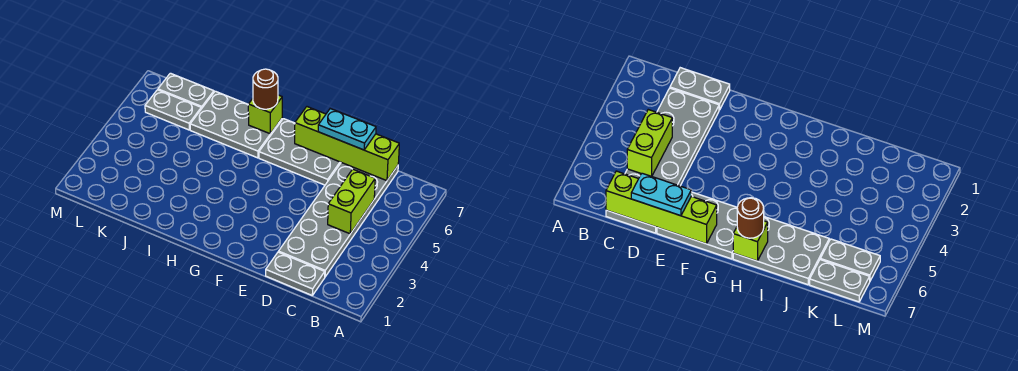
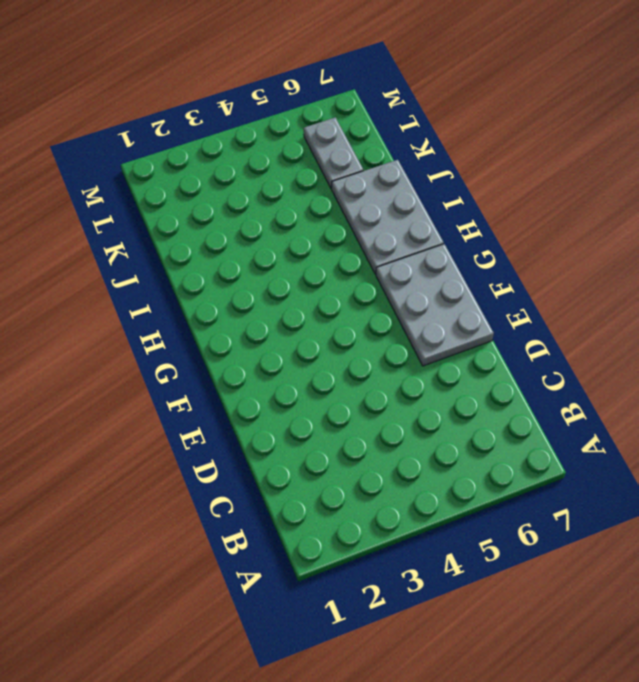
none -> grey plate C1:D1 level 1
none -> grey plate C2:D7 level 1

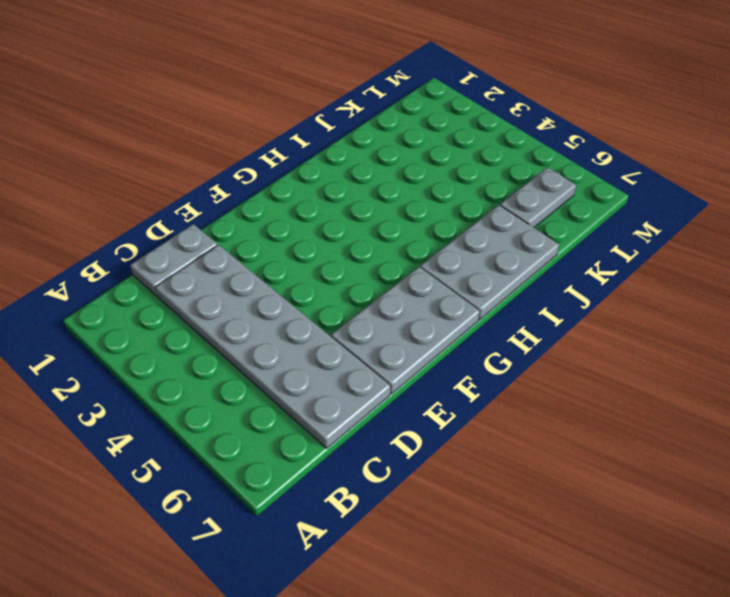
none -> grey plate K7:L7 level 1
none -> lime brick C4:C5 level 2

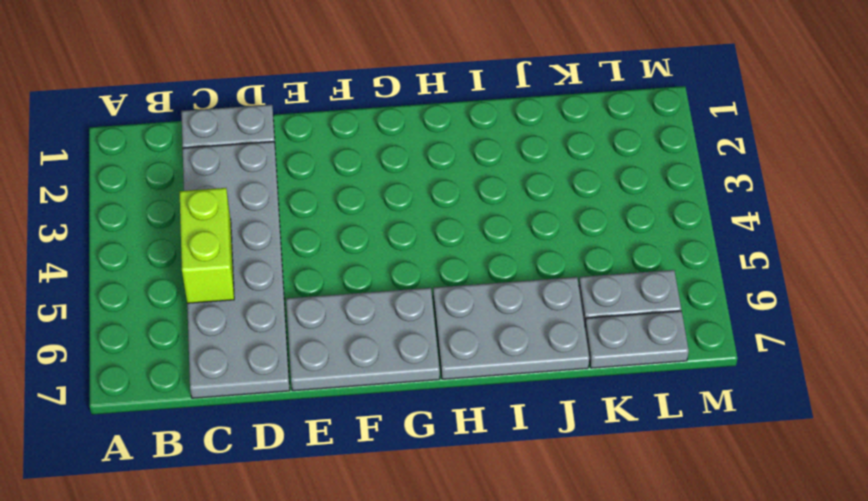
none -> lime brick C7:F7 level 2
none -> lime brick H7 level 2

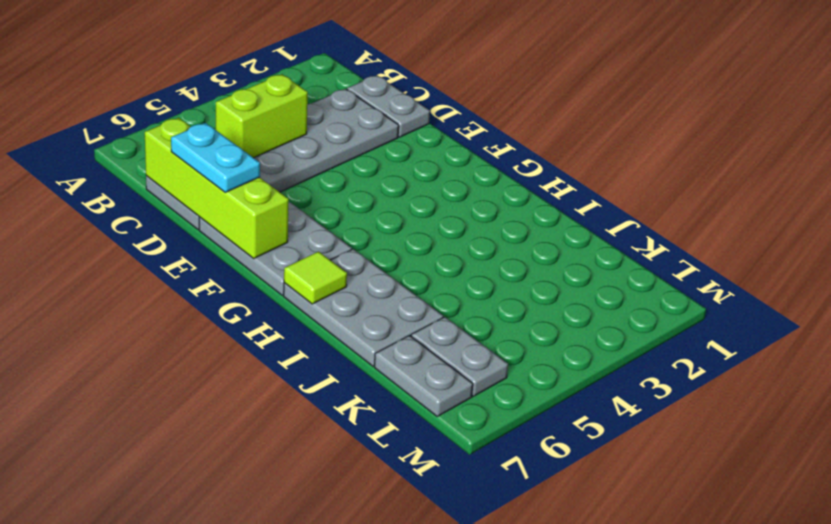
lime tile H7 level 2 -> lime brick H7 level 2
none -> brown round brick H7 level 3

